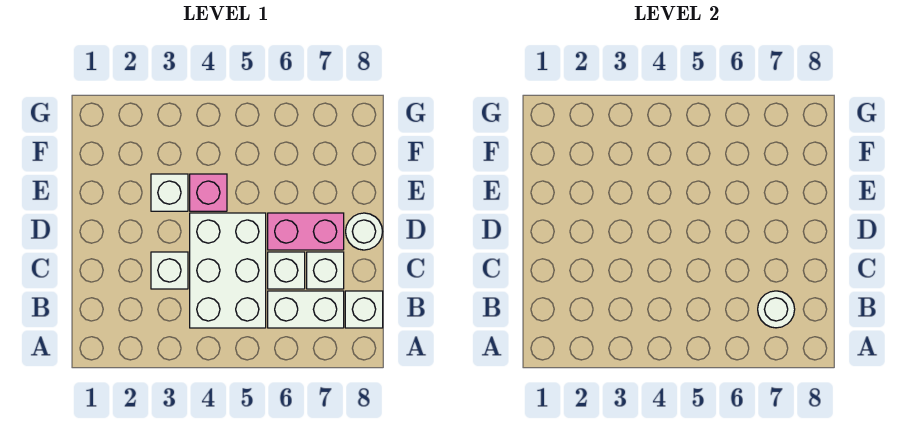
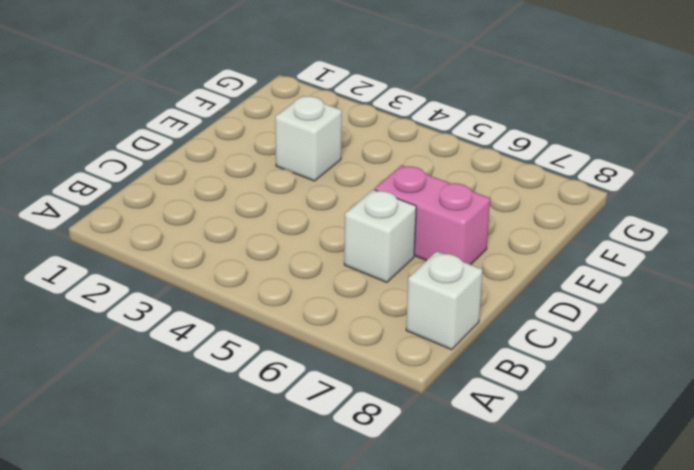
none -> white brick B4:D5 level 1
none -> white brick B6:B7 level 1

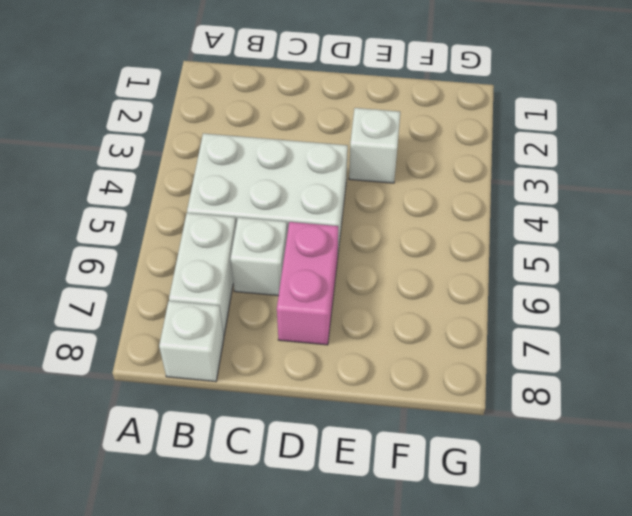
none -> white brick C3 level 1
none -> white brick C7 level 1

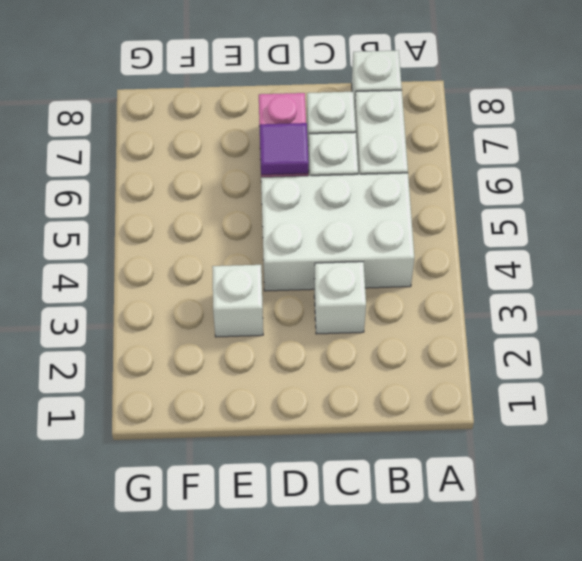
purple tile D6 level 2 -> none
none -> white round brick D8 level 1
none -> pink brick E4 level 1

